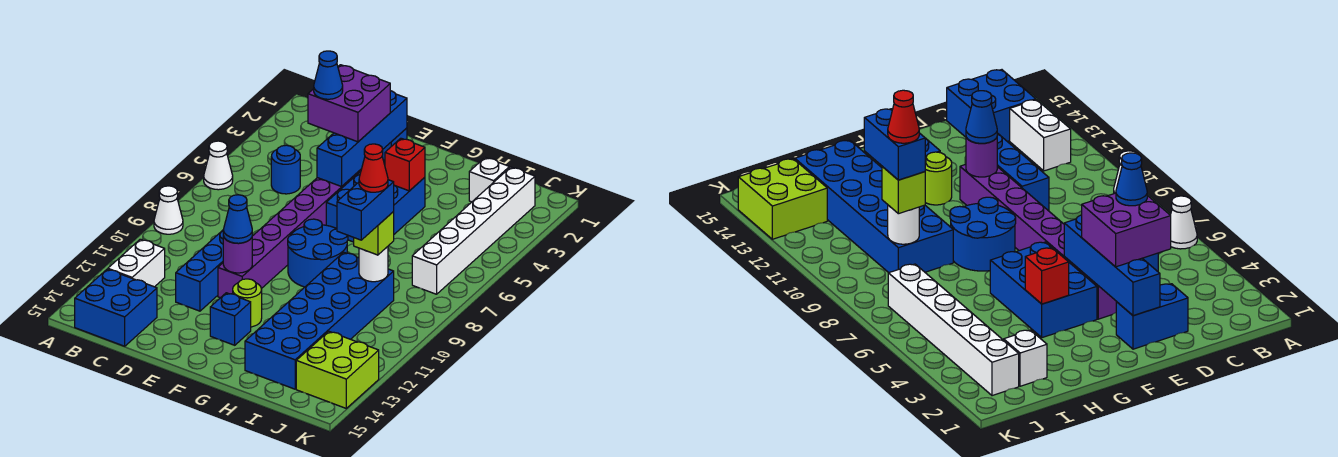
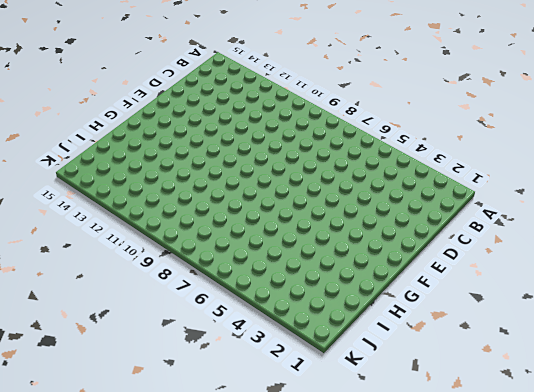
none -> white cone A6 level 1
none -> white cone A9 level 1
none -> white brick B12:B13 level 1

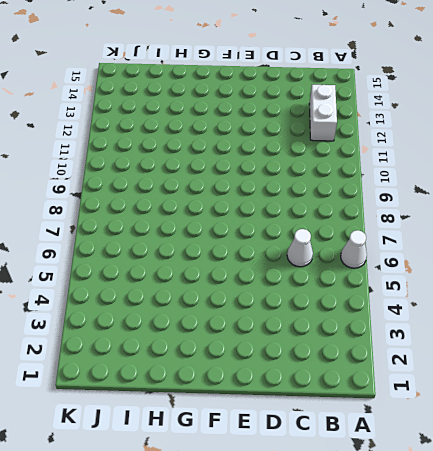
white cone C6 level 1 -> white cone A9 level 1
none -> blue brick B14:C15 level 1
none -> blue round brick C5 level 1
none -> blue brick D2:E2 level 1

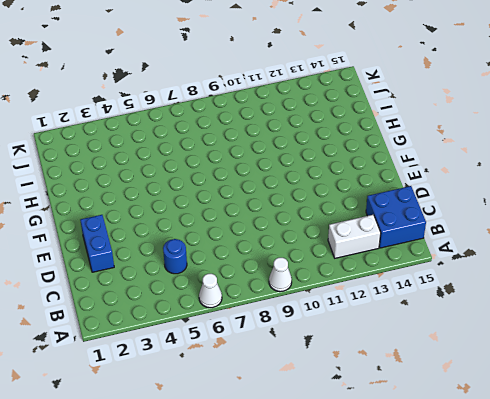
none -> blue brick D10:D12 level 1
none -> purple brick E4:E11 level 1
none -> blue brick F4:G6 level 1

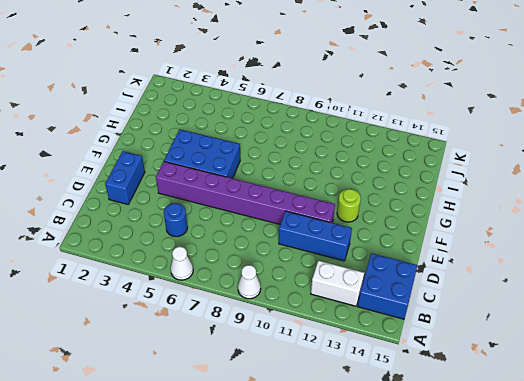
none -> blue round brick F8:G9 level 1
none -> blue brick F13 level 1
none -> blue brick H9:I14 level 1

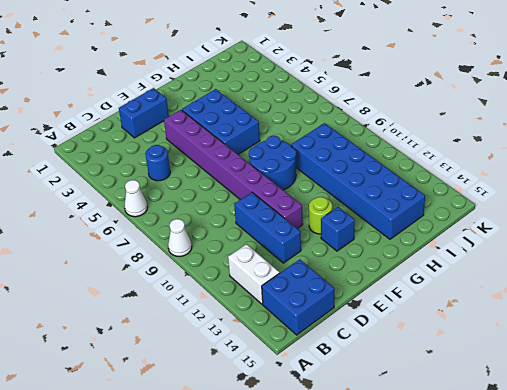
none -> white brick I2 level 1
none -> white brick J2:J7 level 1
none -> lime brick J13:K14 level 1

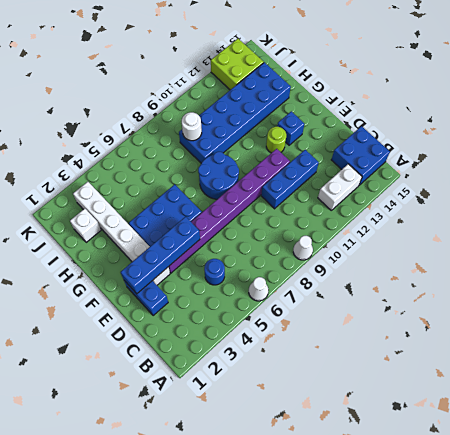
white brick E3:J3 level 1 -> white brick J2:J7 level 1
none -> purple round brick E11 level 2
none -> red brick G4 level 2
none -> purple brick D3:E4 level 3

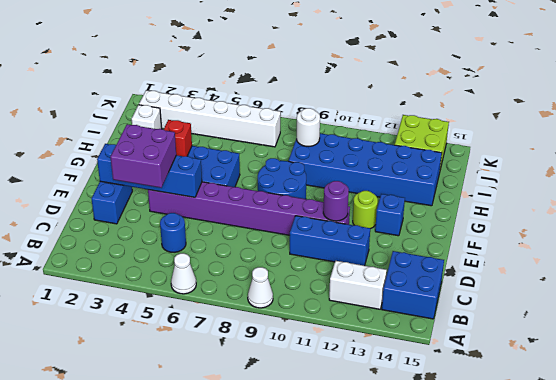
none -> blue cone E11 level 3
none -> lime brick I9 level 3
none -> blue cone D4 level 4

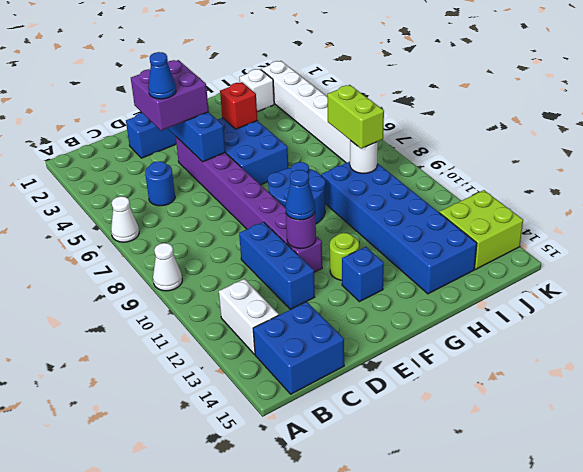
lime brick I8:I9 level 3 -> lime brick I9 level 3
none -> blue brick I9:I10 level 4
none -> red cone I9 level 5

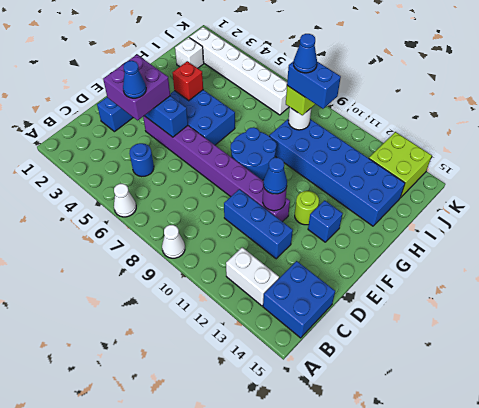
blue cone I9 level 5 -> red cone I9 level 5

